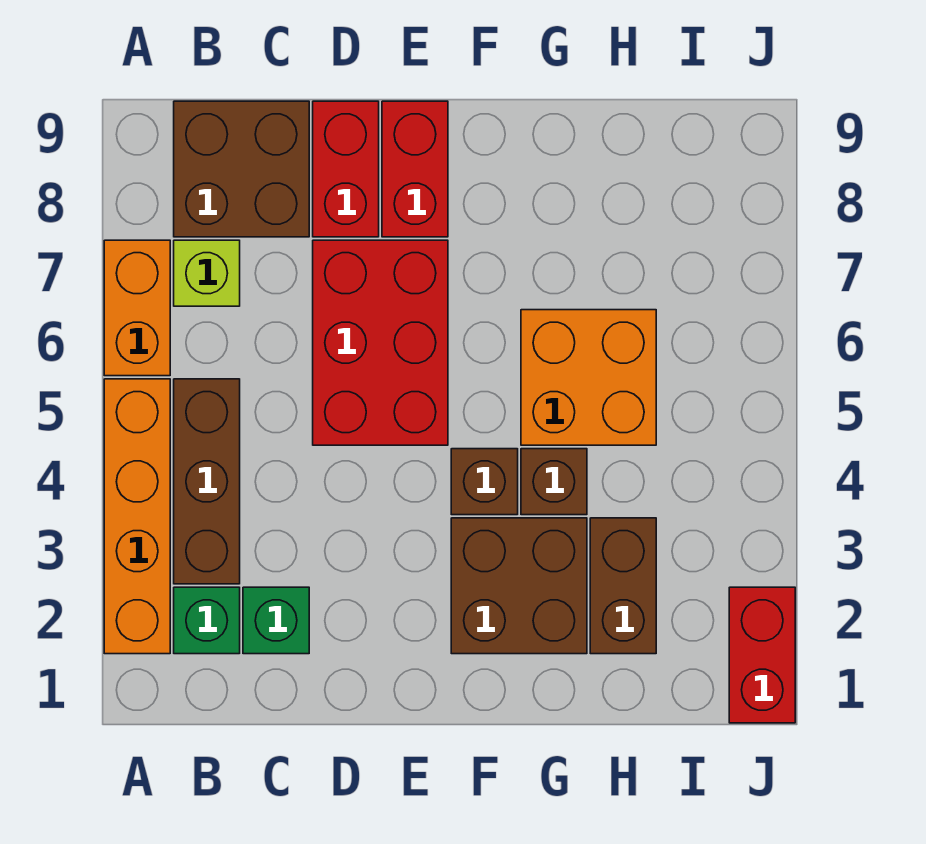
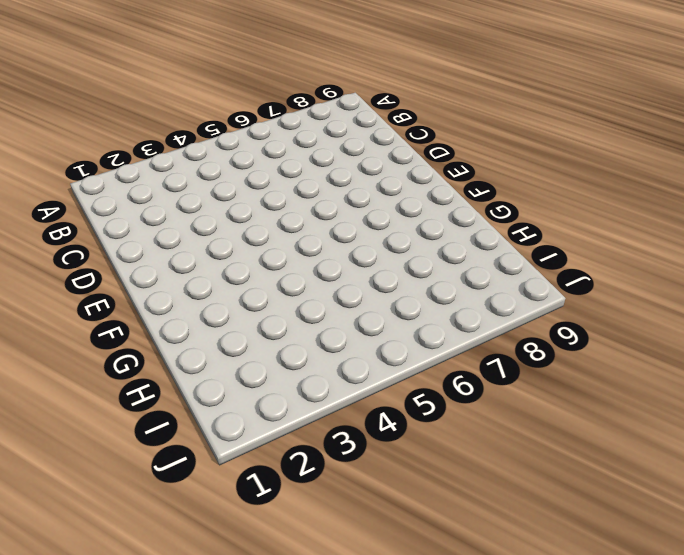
none -> orange brick A2:A5 level 1
none -> orange brick A6:A7 level 1
none -> green brick B2 level 1

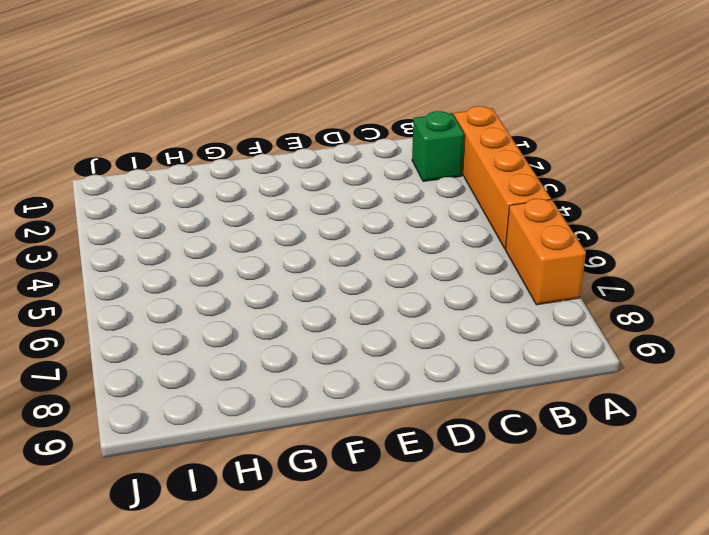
none -> brown brick B3:B5 level 1
none -> lime brick B7 level 1
none -> brown brick B8:C9 level 1

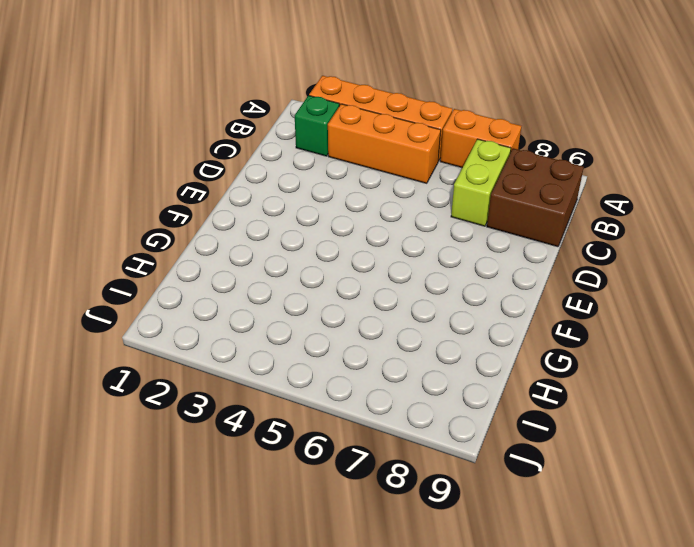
orange brick B3:B5 level 1 -> brown brick B3:B5 level 1
lime brick B7:C7 level 1 -> lime brick B7 level 1
none -> green brick C2 level 1
none -> red brick D5:E7 level 1
none -> red brick D8:D9 level 1

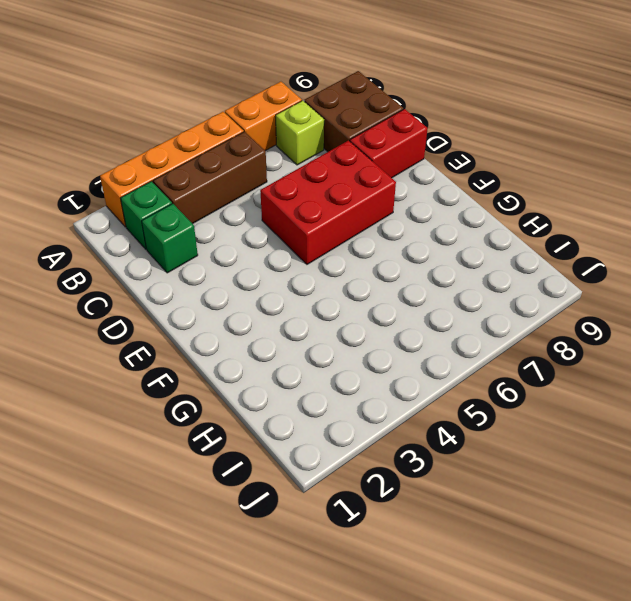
none -> red brick E8:E9 level 1
none -> brown brick F2:G3 level 1
none -> brown brick F4 level 1

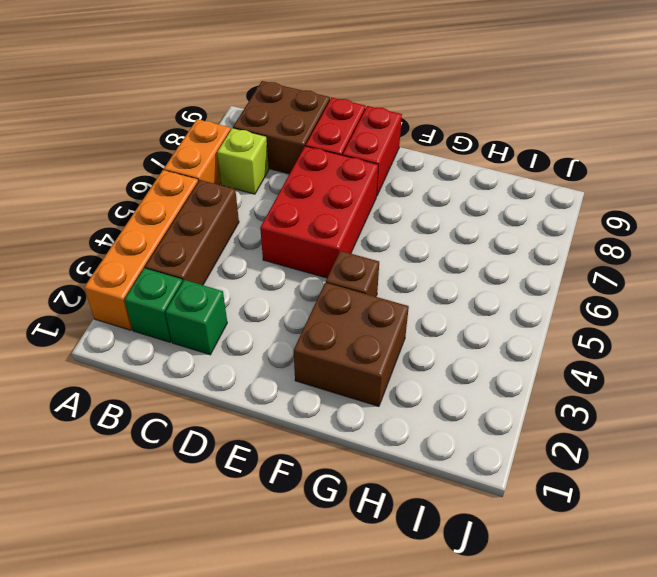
none -> brown brick G4 level 1
none -> orange brick G5:H6 level 1
none -> brown brick H2:H3 level 1

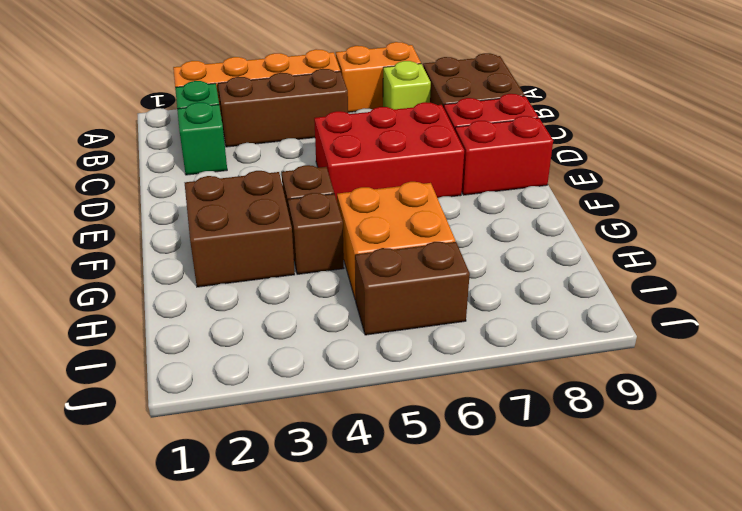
brown brick I5:I6 level 1 -> brown brick H2:H3 level 1
none -> red brick J1:J2 level 1

